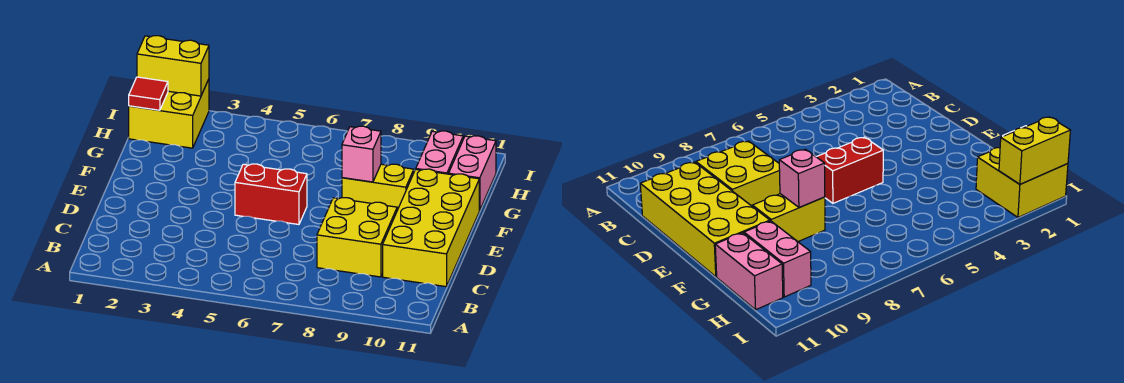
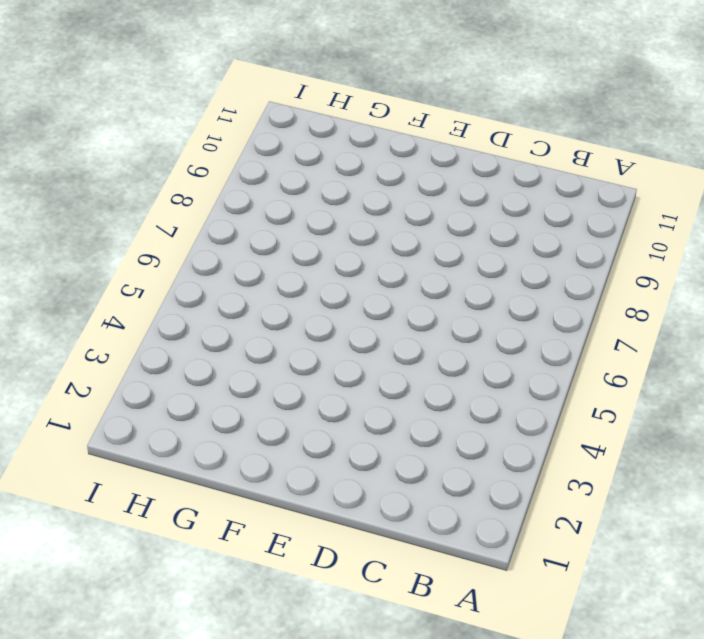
none -> yellow brick C8:D9 level 1
none -> yellow brick C10:F11 level 1

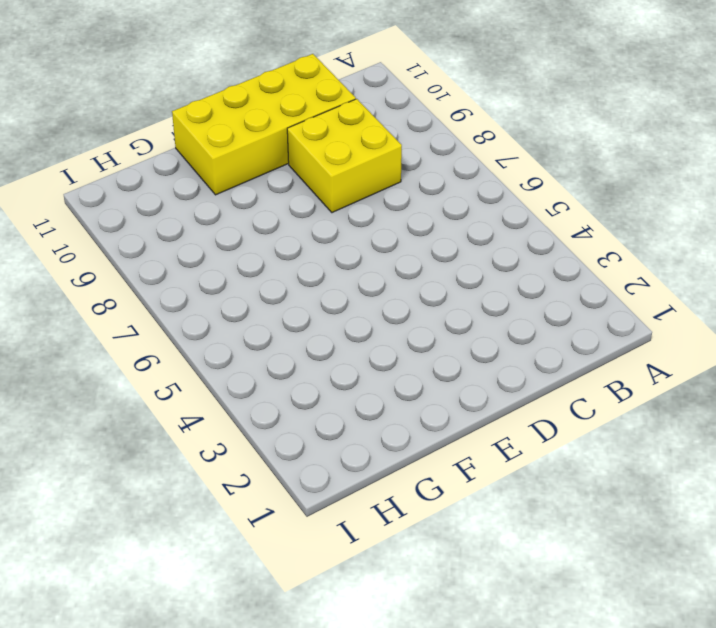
none -> red brick E5:E6 level 1
none -> yellow brick F8:F9 level 1

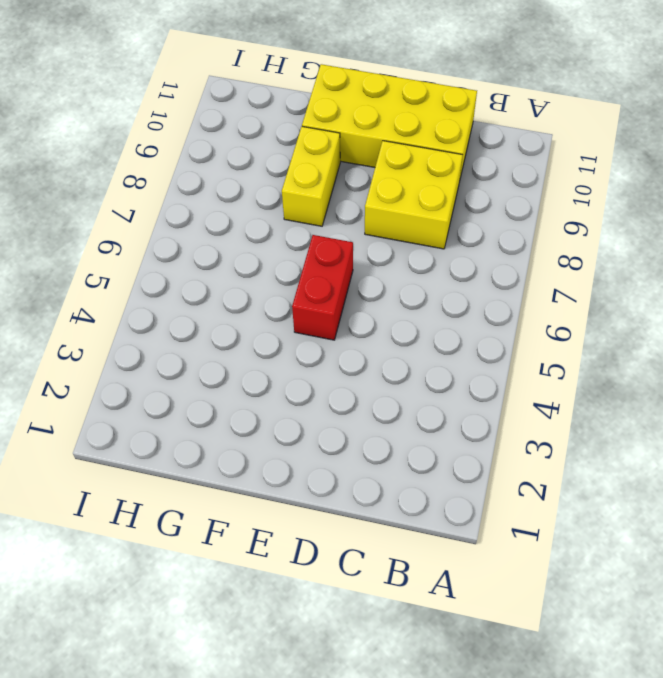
none -> pink brick G10:H10 level 1
none -> pink brick G11:H11 level 1

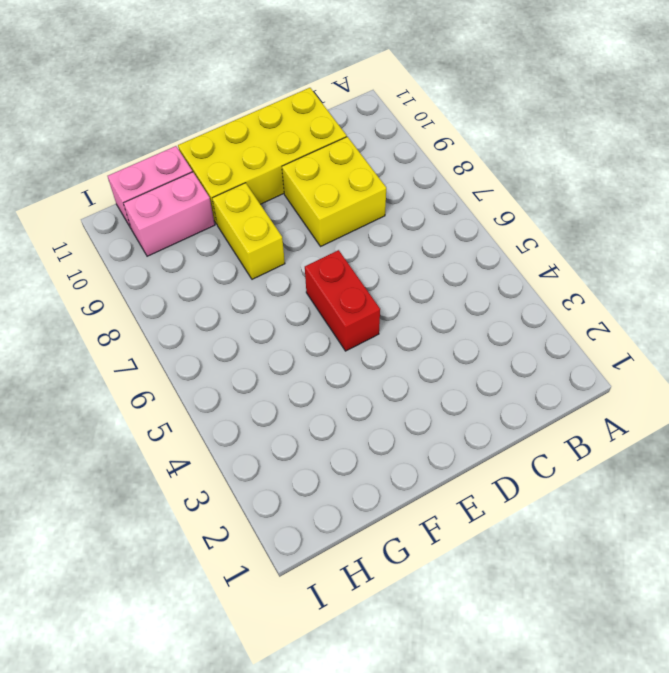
none -> yellow brick H1:I2 level 1
none -> pink brick F8 level 2

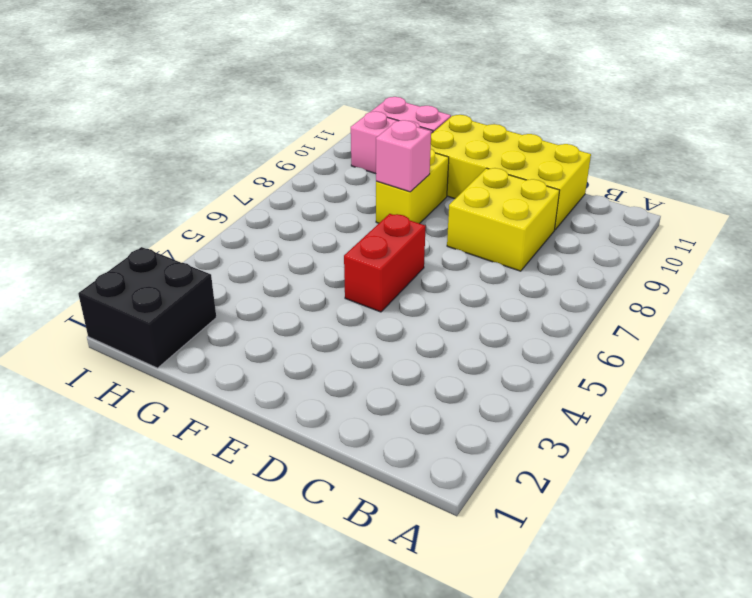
black brick H1:I2 level 1 -> yellow brick H1:I2 level 1
none -> red tile H1 level 2
none -> yellow brick I1:I2 level 2

